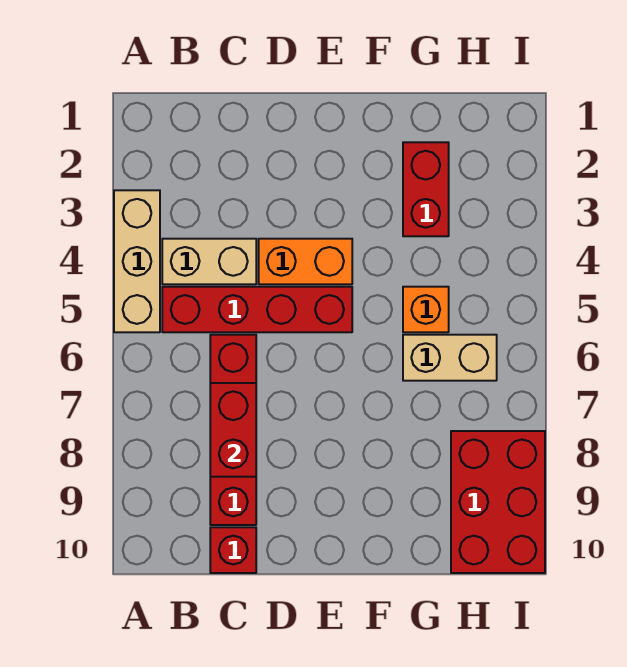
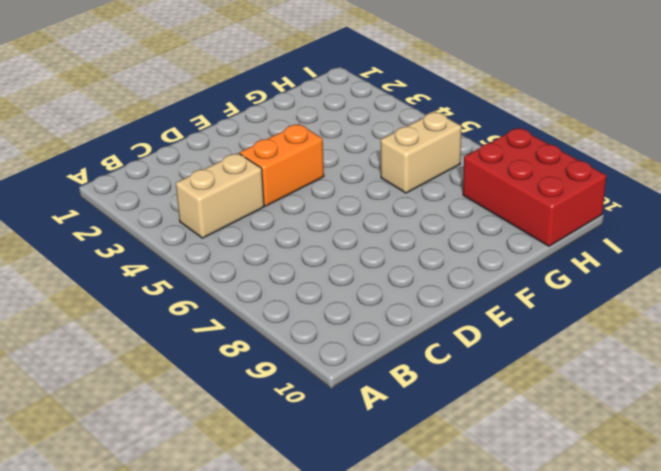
none -> tan brick A3:A5 level 1
none -> red brick B5:E5 level 1

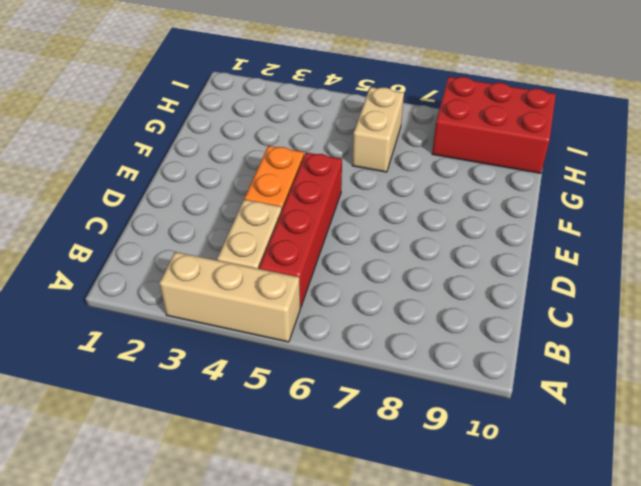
none -> red brick C6:C9 level 1
none -> red brick C10 level 1

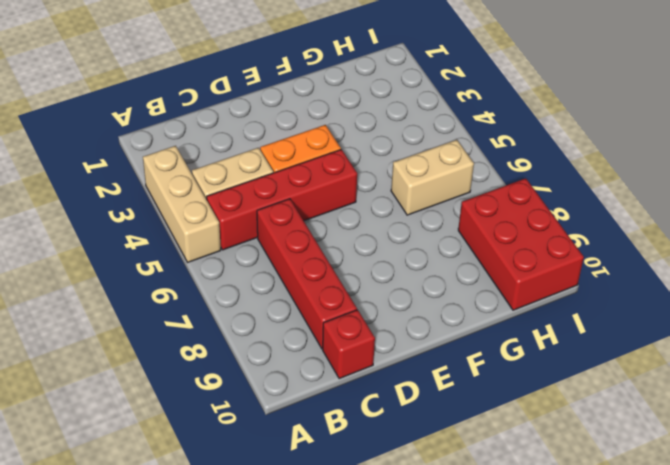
none -> red brick G2:G3 level 1
none -> orange brick G5 level 1

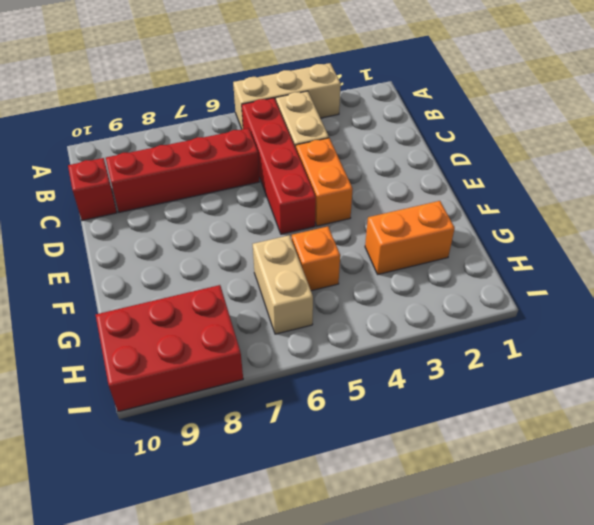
orange brick G2:G3 level 1 -> red brick G2:G3 level 1
none -> red brick C7:C8 level 2

